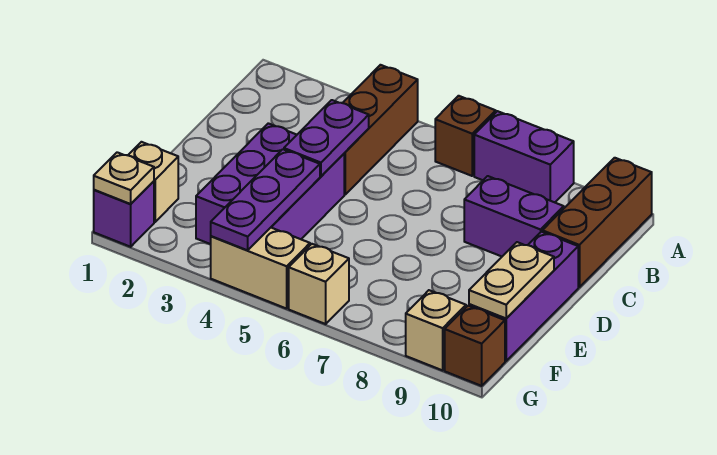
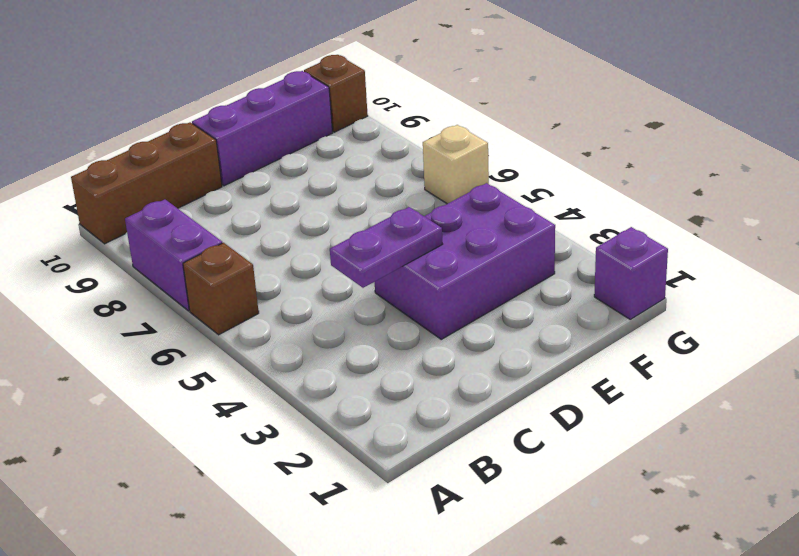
none -> brown brick A4:C4 level 1
none -> purple brick C8:C9 level 1
none -> tan brick F1 level 1

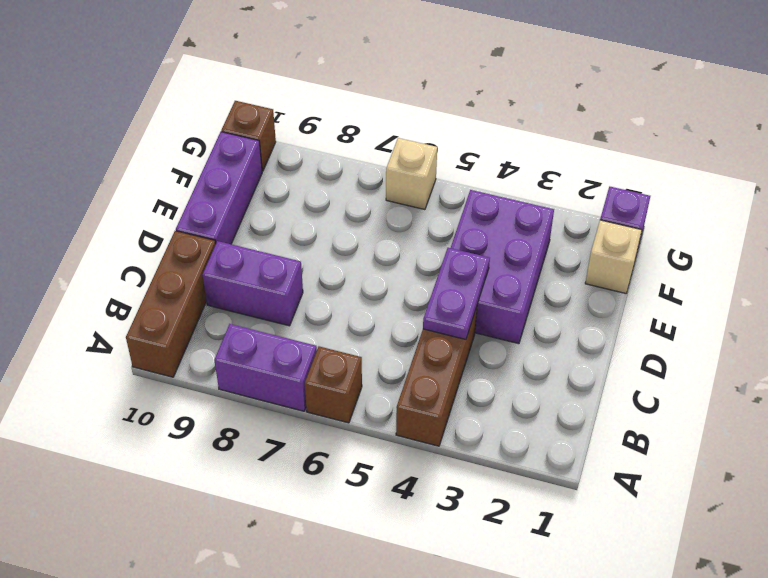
none -> tan brick G4:G5 level 1
none -> tan brick G9 level 1
none -> purple plate E4:G4 level 2

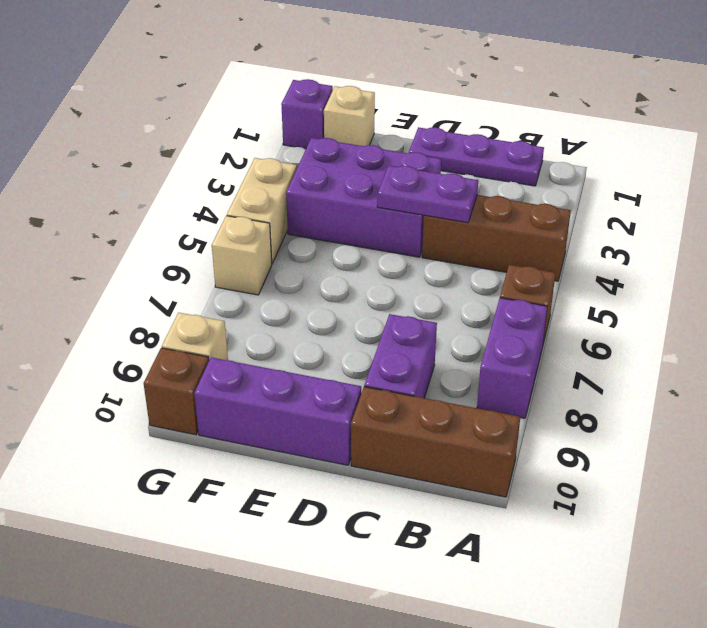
purple plate B1:D1 level 1 -> purple plate E4:G4 level 2
none -> tan plate E10:F10 level 2
none -> tan plate G1 level 2

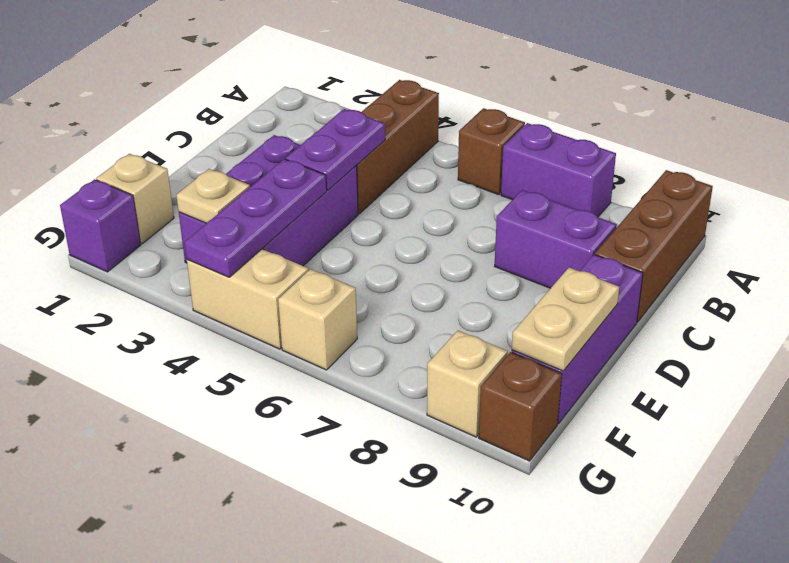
tan plate F3 level 2 -> tan plate G1 level 2

